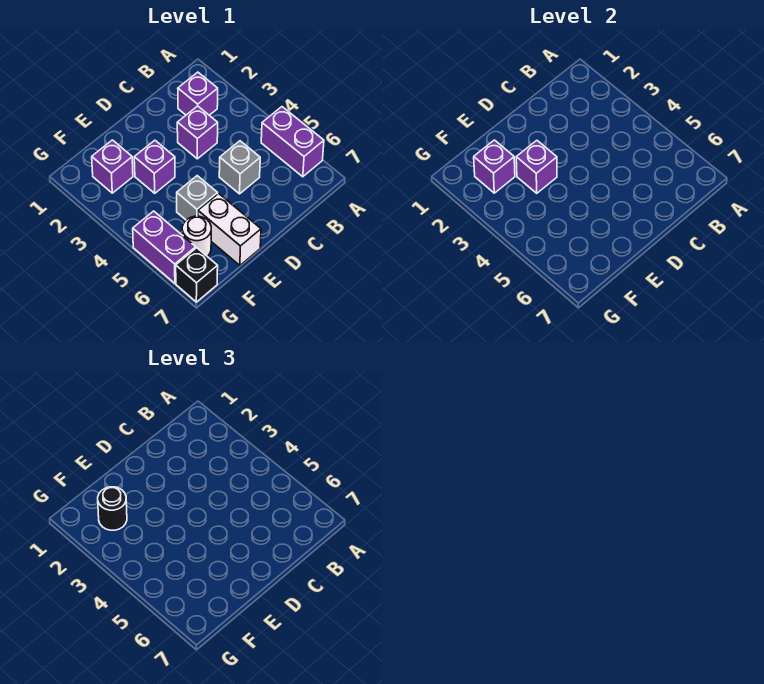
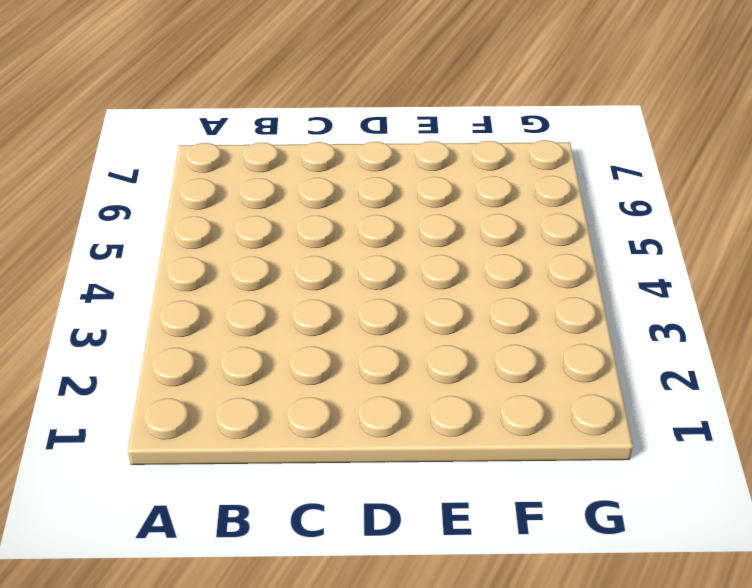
none -> purple brick A5:A6 level 1
none -> purple brick B2 level 1
none -> purple brick C3 level 1

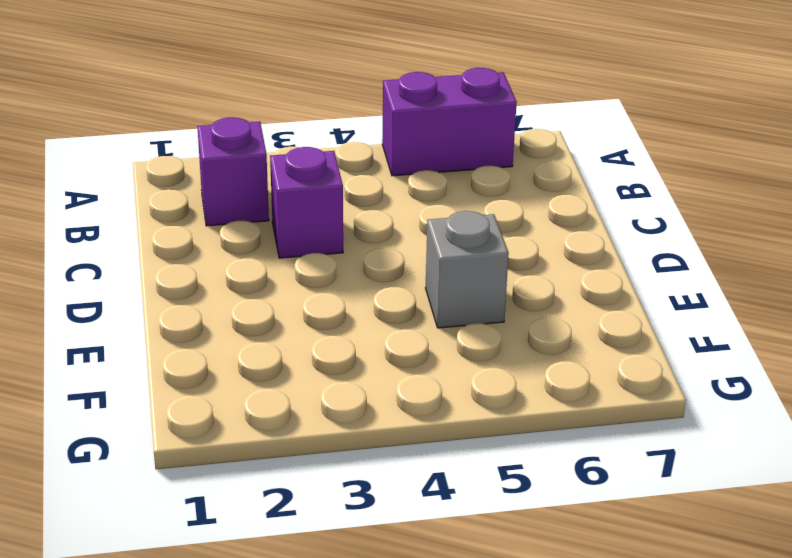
none -> grey brick C5 level 1
none -> purple brick E3 level 1
none -> white brick E6:E7 level 1

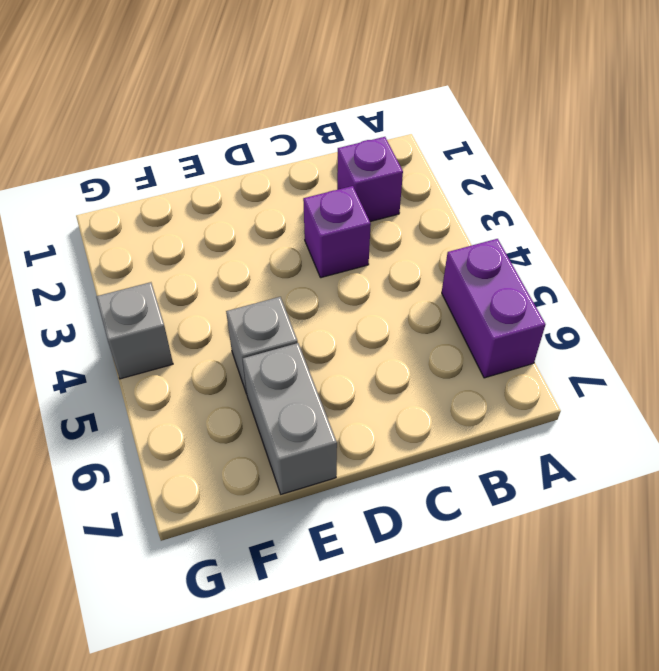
grey brick E6:E7 level 1 -> white brick E6:E7 level 1
grey brick G4 level 1 -> grey brick C5 level 1
none -> purple brick E3 level 1
none -> purple brick F2 level 1
none -> white round brick F6 level 1

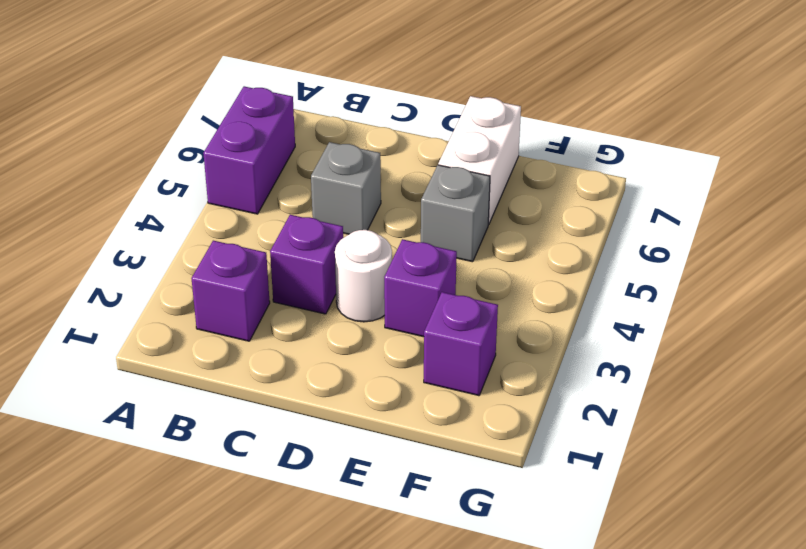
white round brick D3 level 1 -> white round brick F6 level 1
none -> purple brick G5:G6 level 1
none -> black brick G7 level 1
none -> purple brick E3 level 2

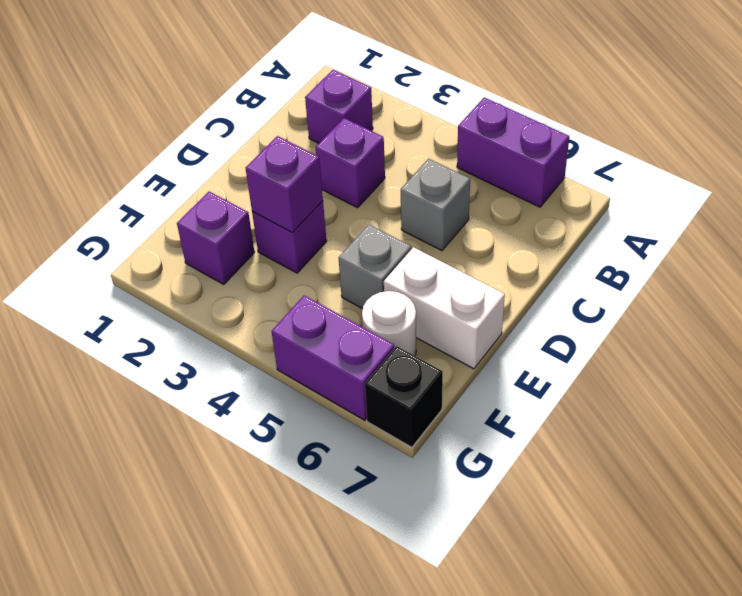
none -> purple brick F2 level 2
none -> black round brick F2 level 3

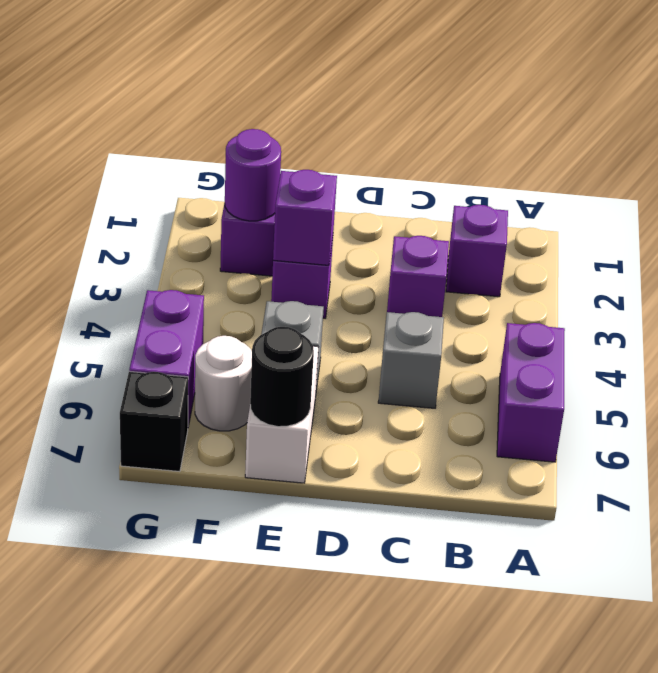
black round brick E7 level 2 -> black round brick F2 level 3
purple round brick F2 level 2 -> purple brick F2 level 2

